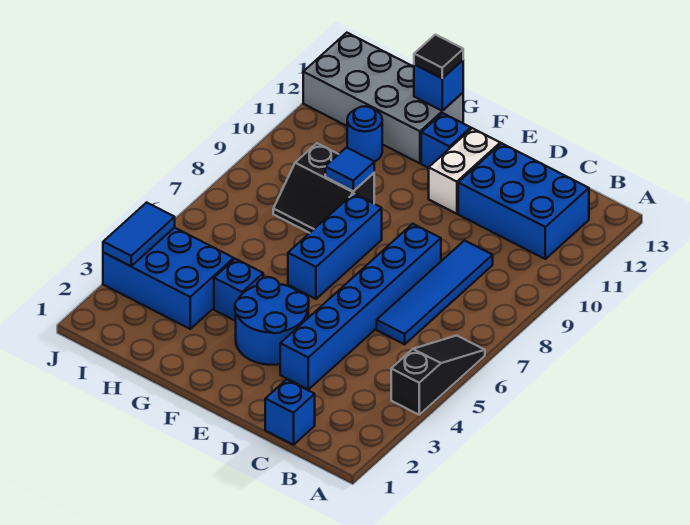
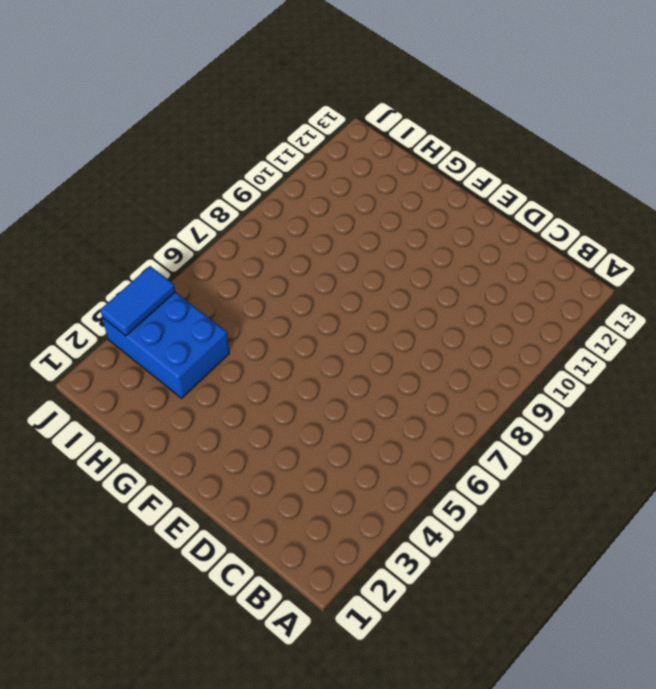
none -> black slope A4:A6 level 1 top 4
none -> blue brick B11:D12 level 1
none -> blue brick C1 level 1

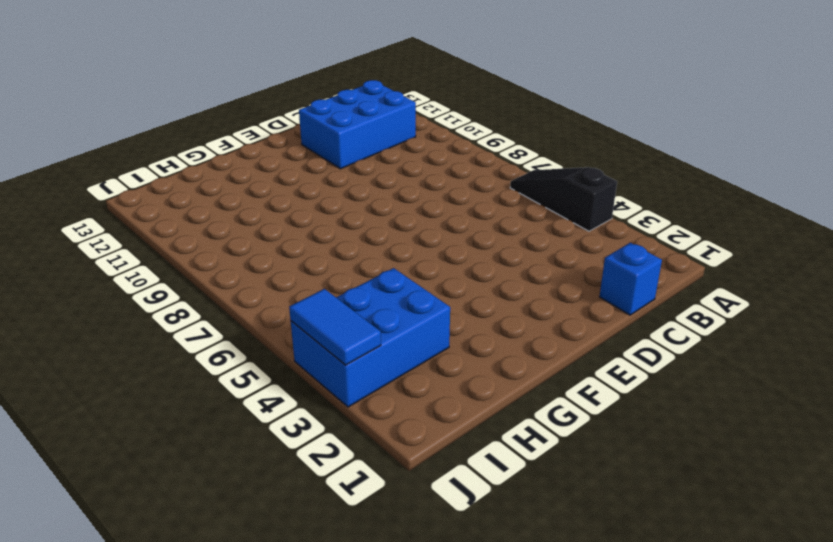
none -> blue tile C6:C9 level 1
none -> blue brick D3:D8 level 1
none -> blue round brick E3:F4 level 1

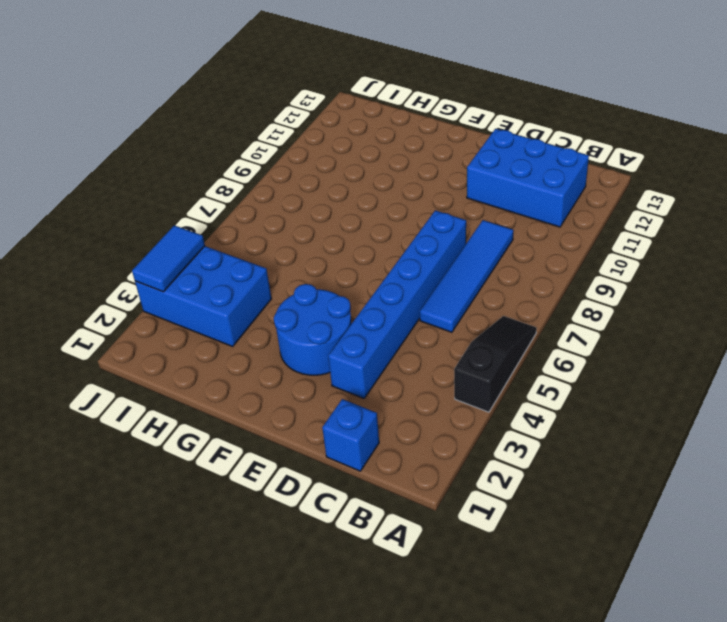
none -> white brick E11:E12 level 1
none -> blue brick F6:F8 level 1
none -> blue brick F12 level 1

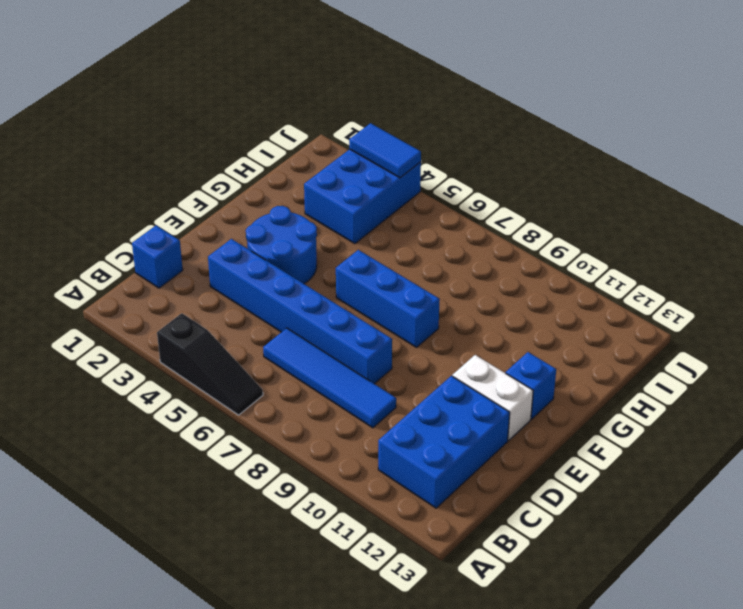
none -> blue brick G4 level 1
none -> black slope G8:H9 level 1 top 9
none -> grey brick G12:J13 level 1

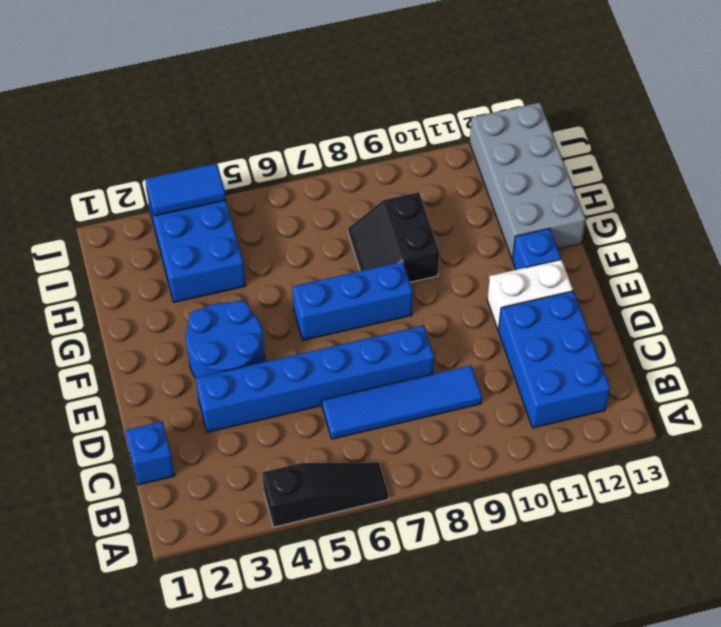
none -> blue brick G4 level 1
none -> blue round brick H11 level 1
none -> blue tile G9 level 2

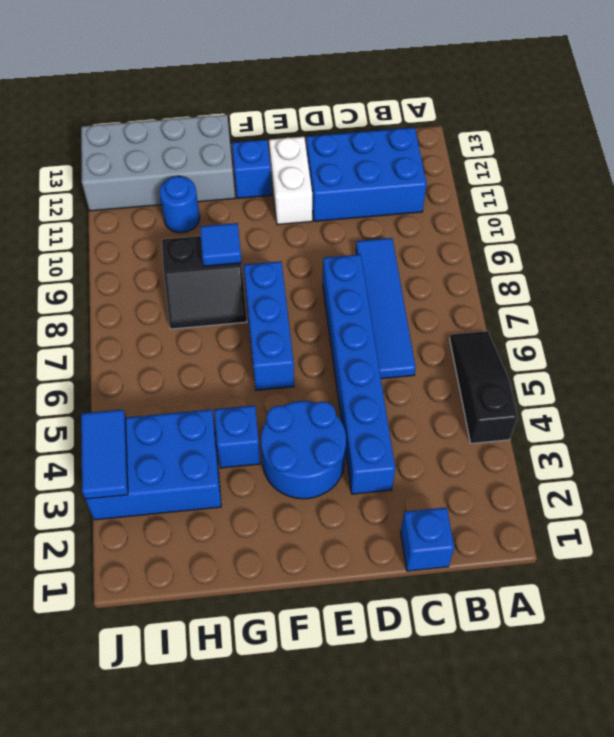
none -> blue brick G13 level 2
none -> black tile G13 level 3

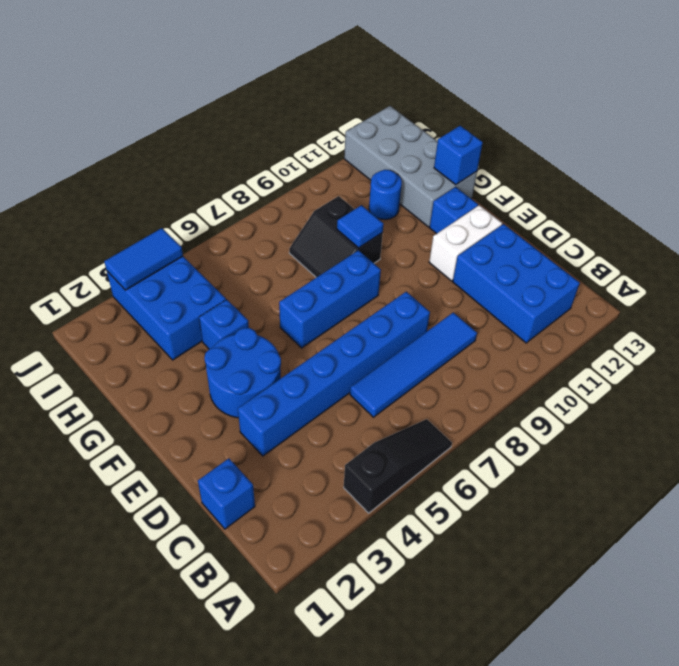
none -> black tile G13 level 3

